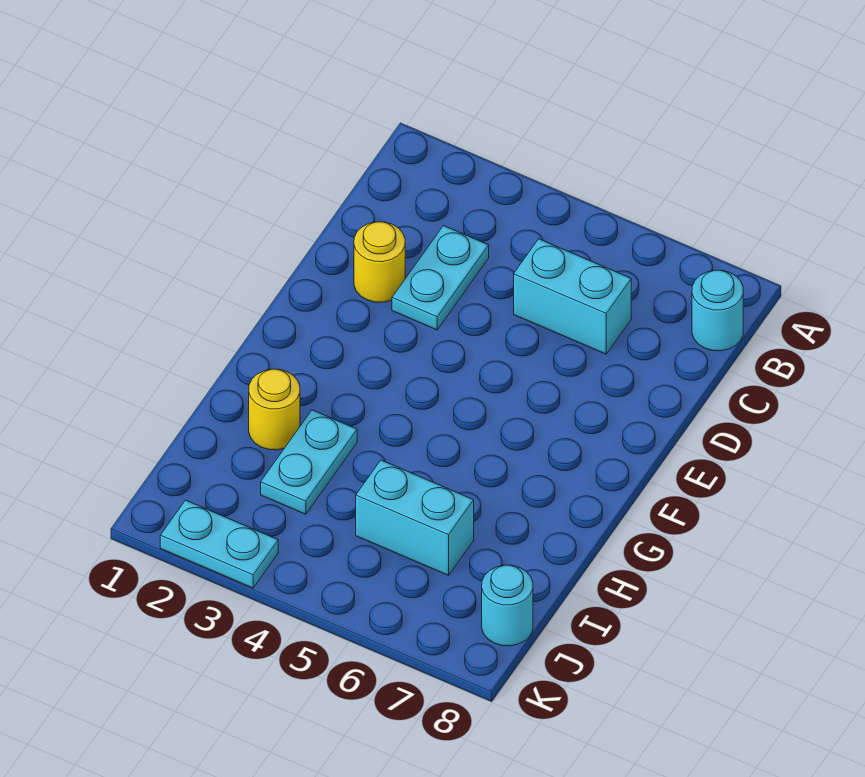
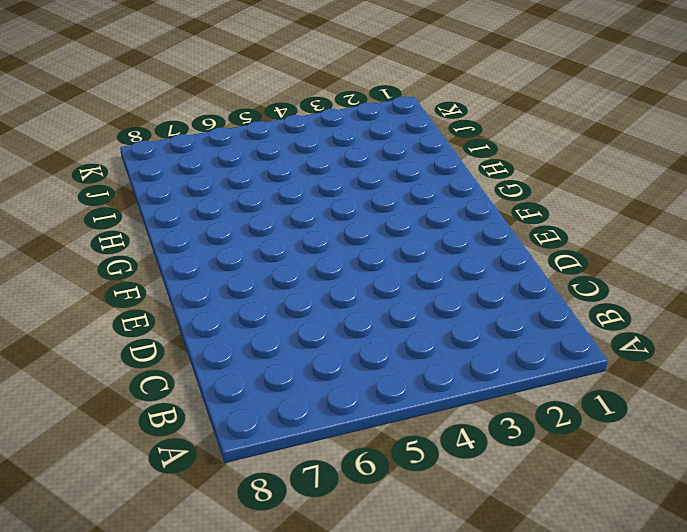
none -> cyan round brick B8 level 1
none -> cyan plate C3:D3 level 1

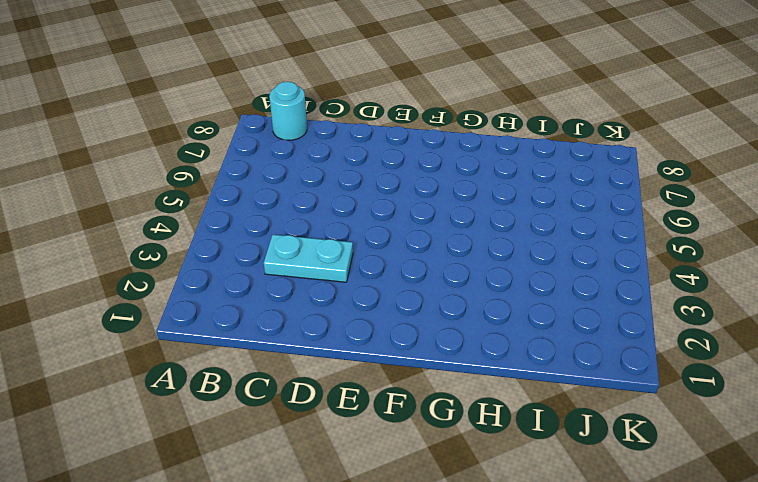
none -> cyan brick C5:C6 level 1
none -> yellow round brick D2 level 1

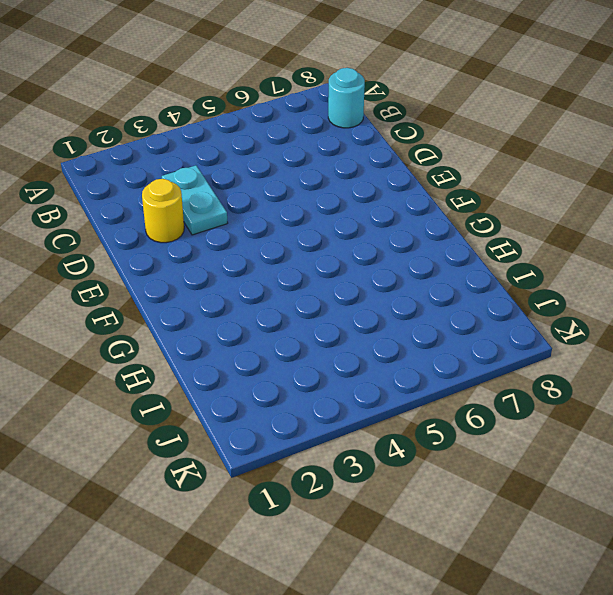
none -> cyan brick C5:C6 level 1
none -> yellow round brick H2 level 1

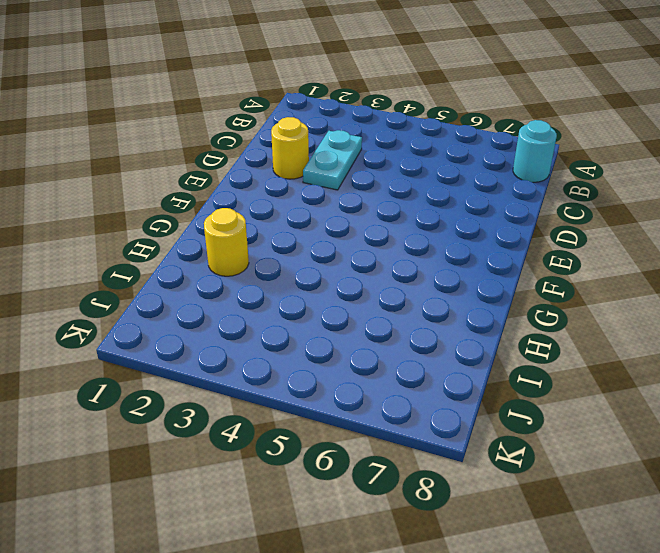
none -> cyan brick C5:C6 level 1
none -> cyan plate H3:I3 level 1

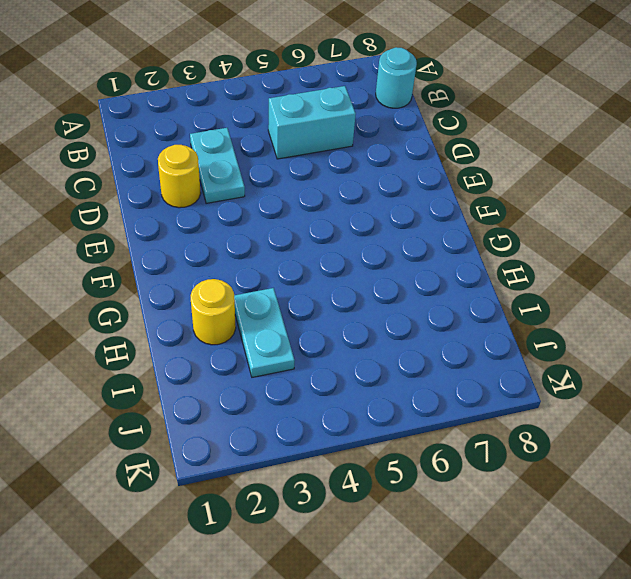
none -> cyan brick I5:I6 level 1
none -> cyan round brick J8 level 1

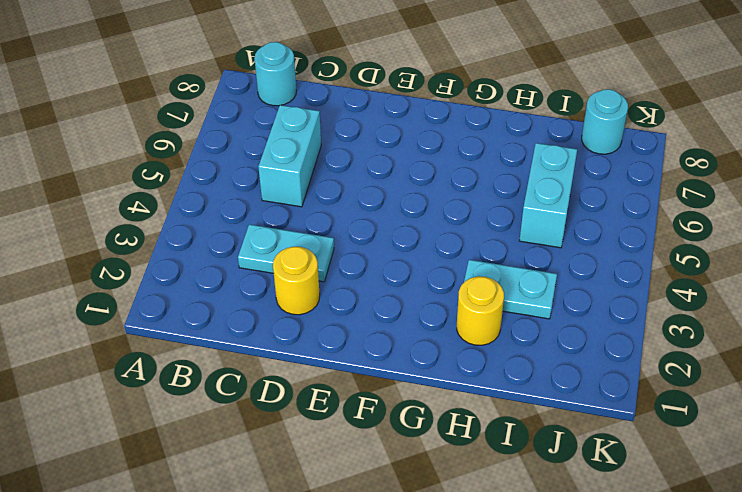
none -> cyan plate K2:K3 level 1

